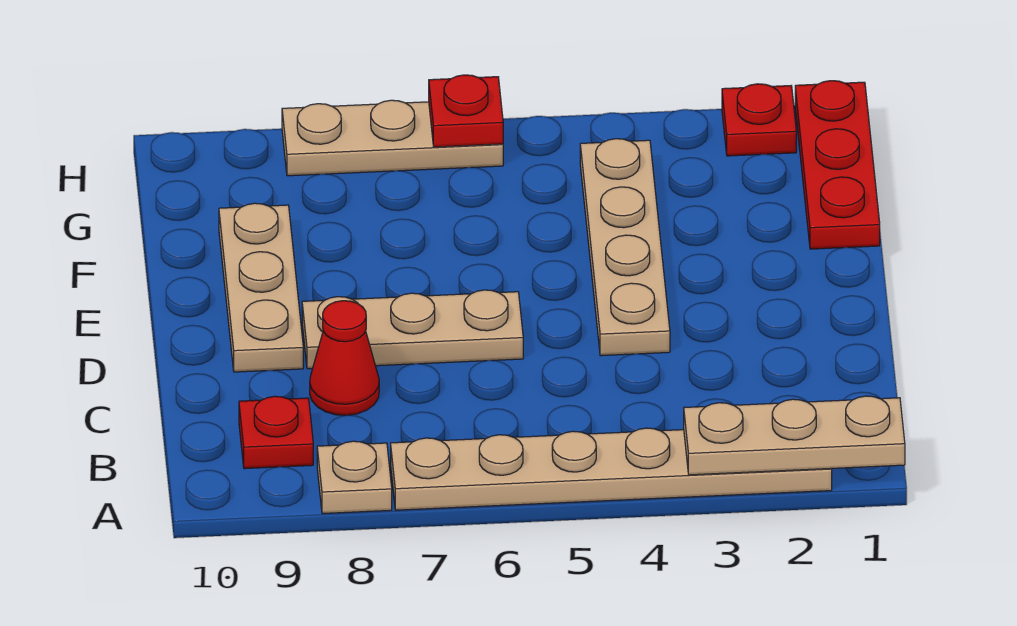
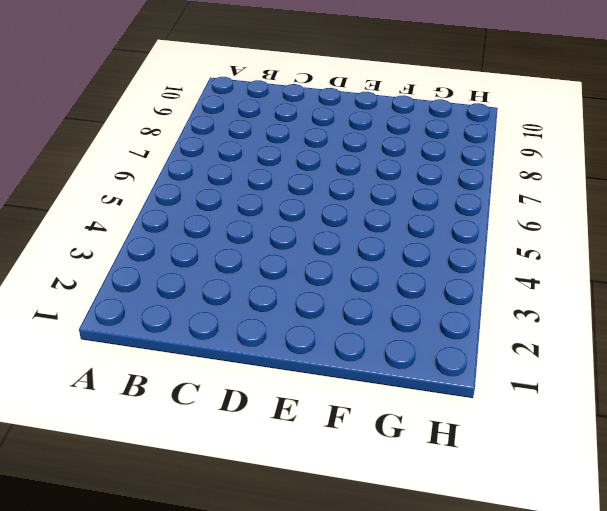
none -> tan plate A2:A7 level 1
none -> tan plate A8 level 1
none -> red plate B9 level 1

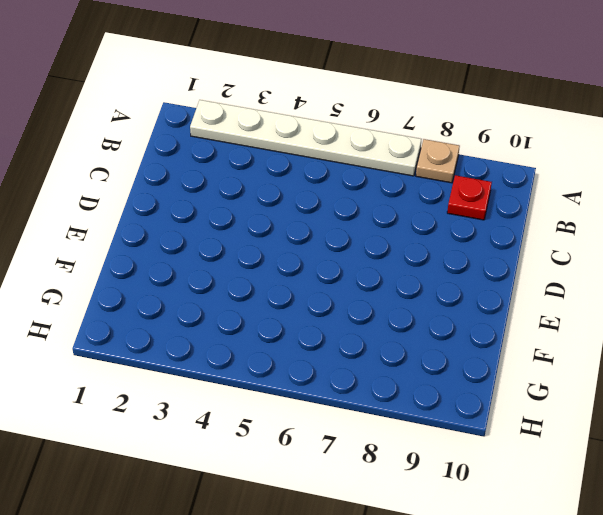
white plate A2:A7 level 1 -> tan plate A2:A7 level 1
none -> red cone C8 level 1
none -> tan plate D4:G4 level 1
none -> tan plate D6:D8 level 1

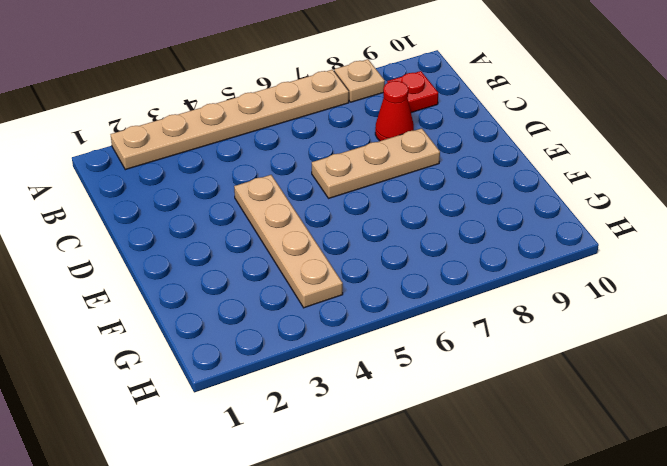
none -> tan plate D9:F9 level 1
none -> red plate F1:H1 level 1
none -> red plate H2 level 1

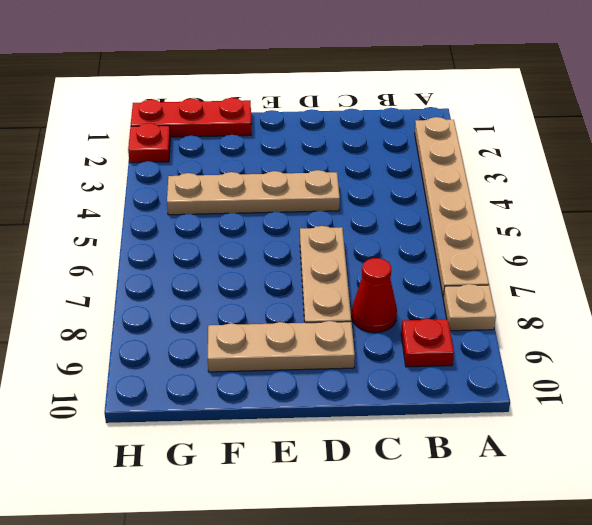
none -> tan plate H6:H8 level 1
none -> tan plate A1:A3 level 2
none -> red plate H6 level 2

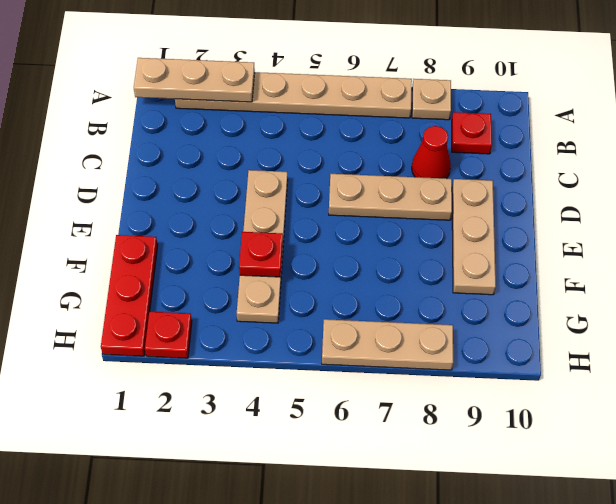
red plate F4 level 2 -> red plate H6 level 2

